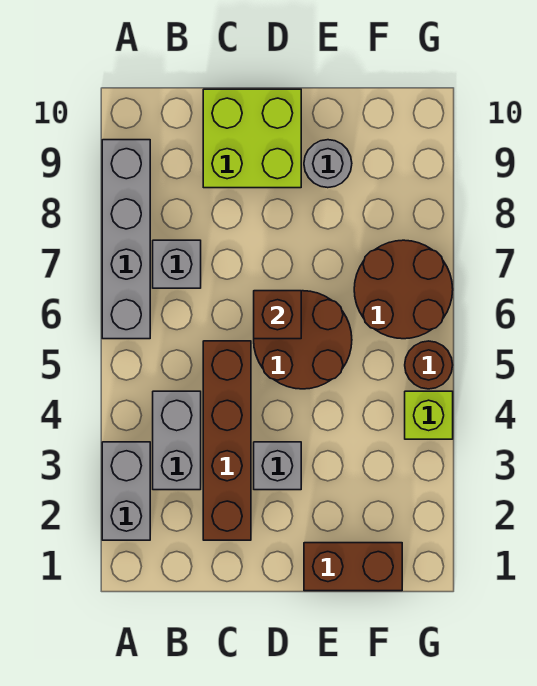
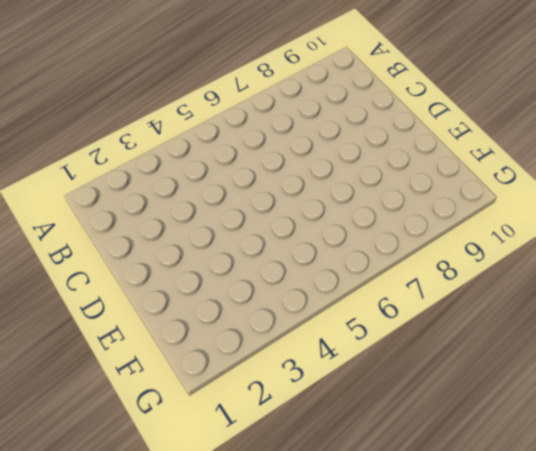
none -> grey brick A2:A3 level 1
none -> grey brick A6:A9 level 1
none -> grey brick B3:B4 level 1

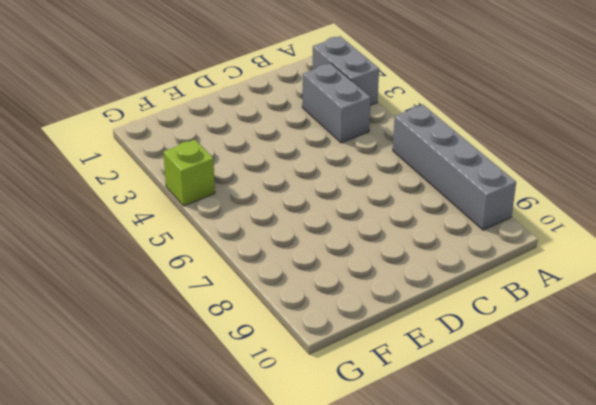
none -> grey brick B7 level 1
none -> brown brick C2:C5 level 1
none -> lime brick C9:D10 level 1

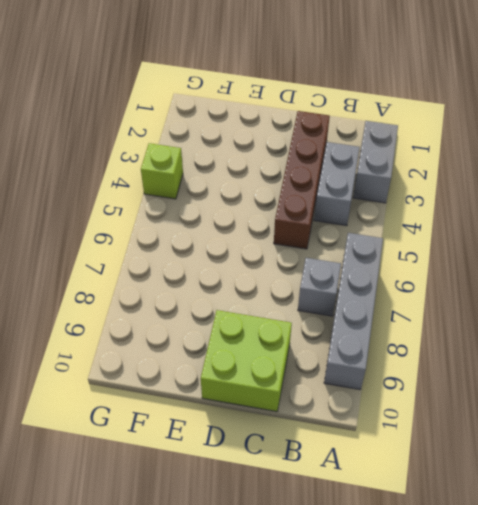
none -> grey brick D3 level 1
none -> brown round brick D5:E6 level 1
none -> brown brick E1:F1 level 1

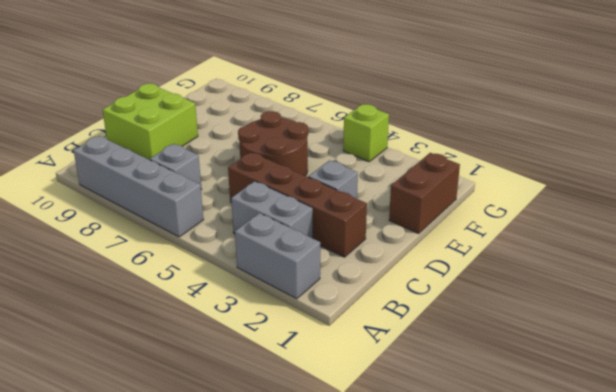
none -> grey round brick E9 level 1
none -> brown round brick F6:G7 level 1
none -> brown round brick G5 level 1

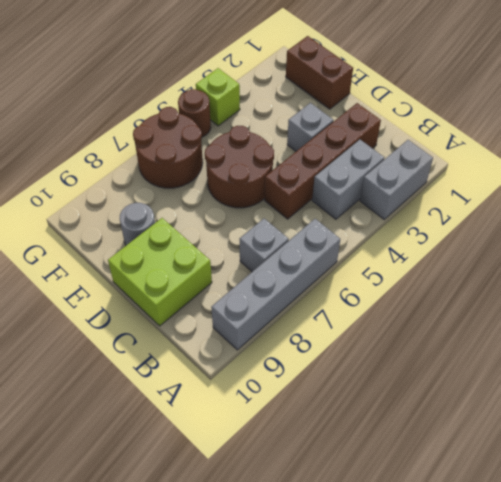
none -> brown brick D6 level 2

